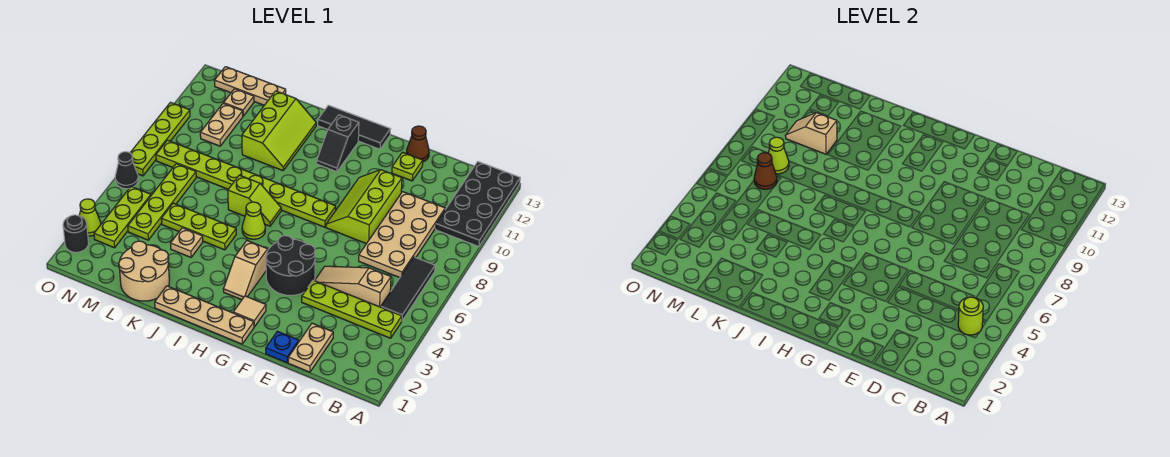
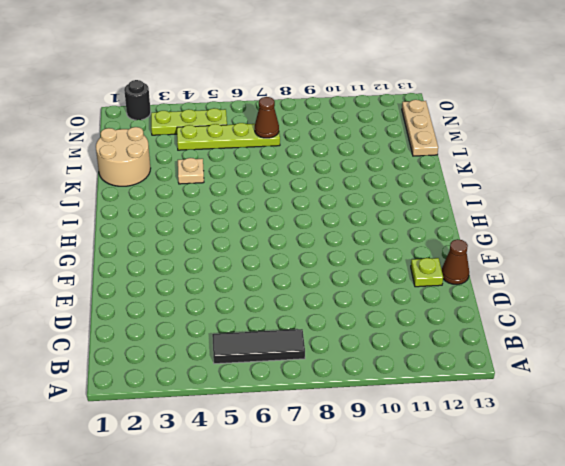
none -> black plate A10:B13 level 1
none -> lime plate B4:E4 level 1
none -> tan slope C5:E5 level 1 top C
none -> tan plate C7:D10 level 1

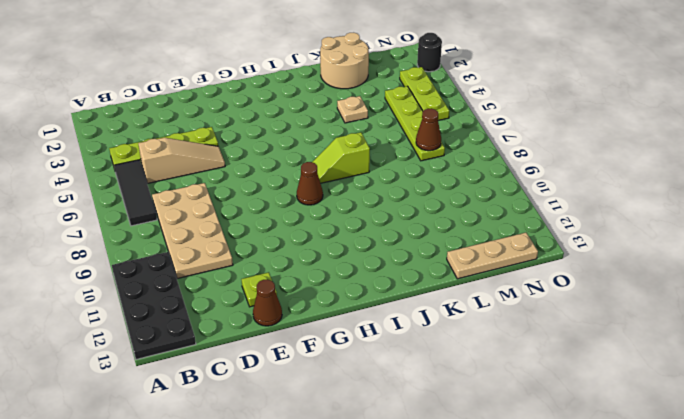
brown cone H8 level 1 -> lime plate G8:N8 level 1
none -> tan plate D1:D2 level 1
none -> blue plate E1 level 1
none -> lime slope E8:F10 level 1 top E
none -> black round brick F4:G5 level 1

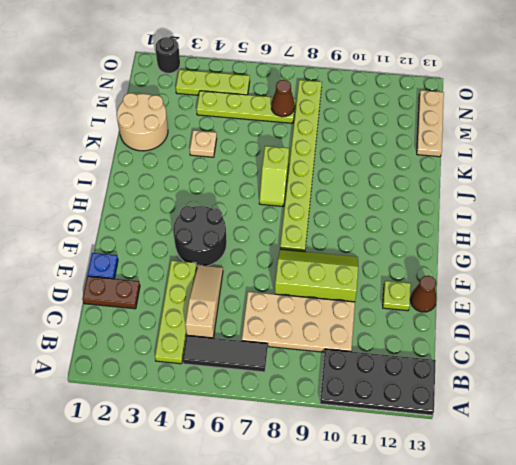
brown plate D1:D2 level 1 -> tan plate D1:D2 level 1
none -> tan plate G1:J1 level 1
none -> tan tile G2 level 1
none -> black tile G13:I13 level 1
none -> tan slope H3:H4 level 1 top 4

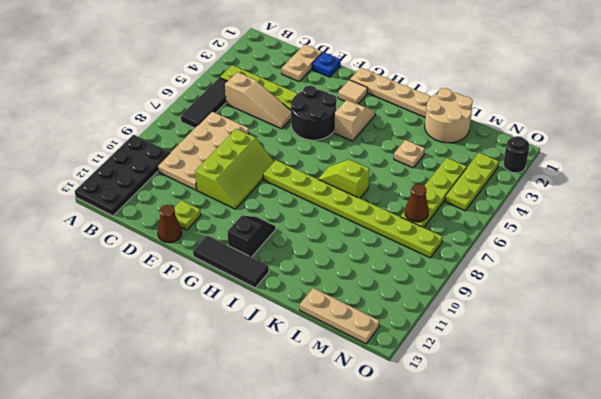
none -> lime cone I6 level 1
none -> lime plate J5:L5 level 1
none -> lime slope J10:K12 level 1 top K
none -> tan plate M10:M11 level 1

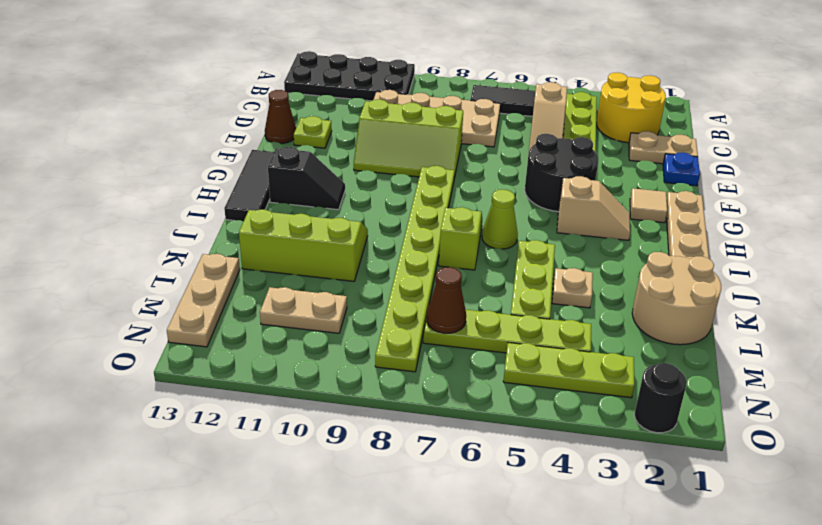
yellow round brick B2:C3 level 1 -> none
none -> tan plate M12 level 1
none -> lime cone O3 level 1
none -> black cone O6 level 1
none -> lime plate O7:O10 level 1

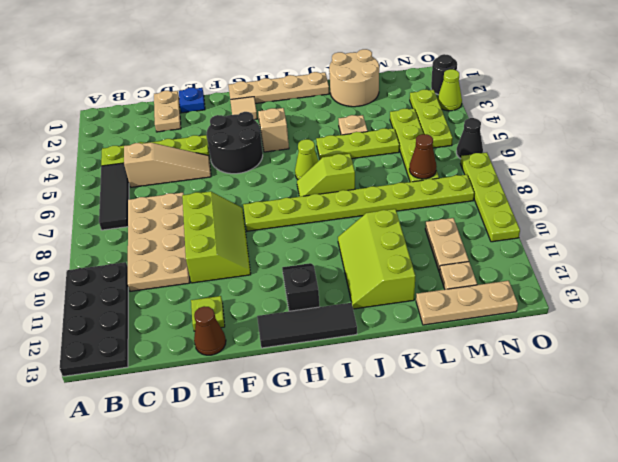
none -> lime round brick B4 level 2
none -> tan slope L10:M10 level 2 top L
none -> lime cone M8 level 2

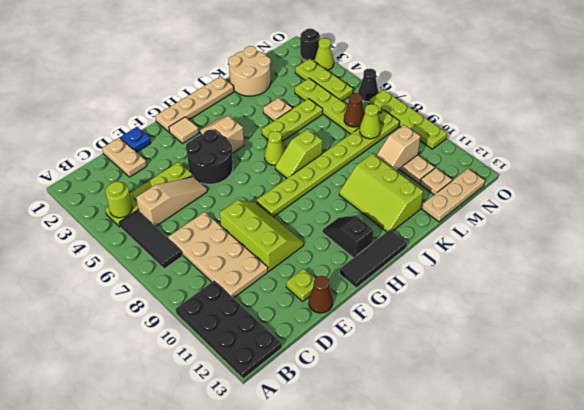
tan slope L10:M10 level 2 top M -> tan slope L10:M10 level 2 top L

